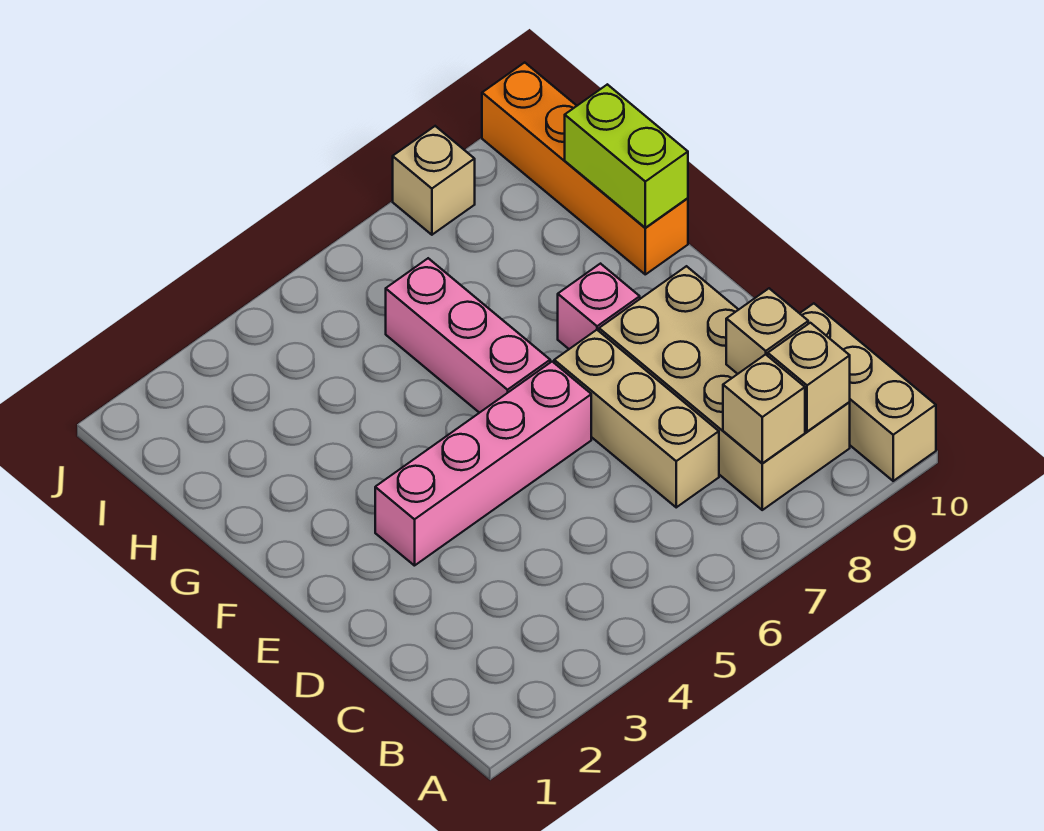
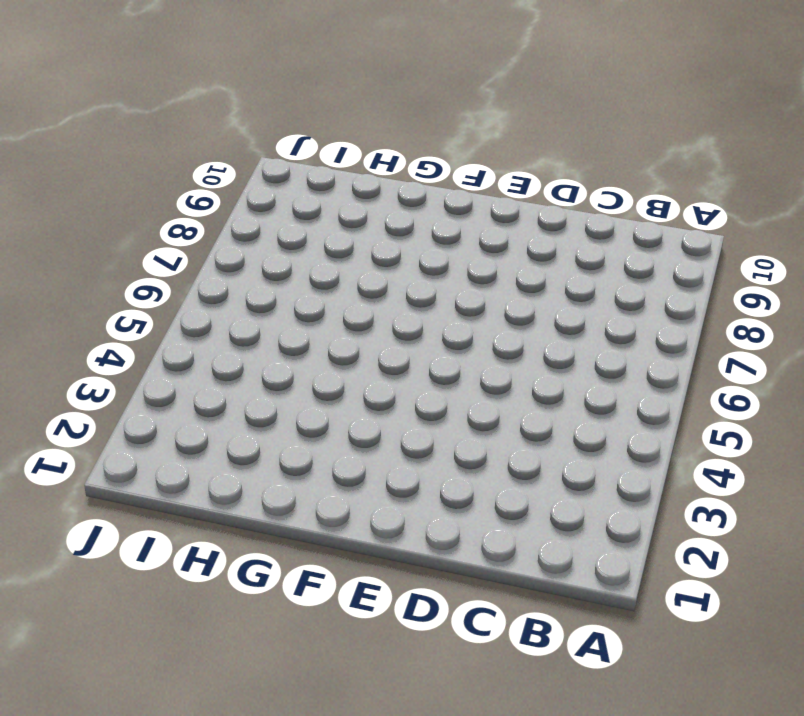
none -> tan brick A10:C10 level 1
none -> tan brick B8:E9 level 1
none -> tan brick C7:E7 level 1

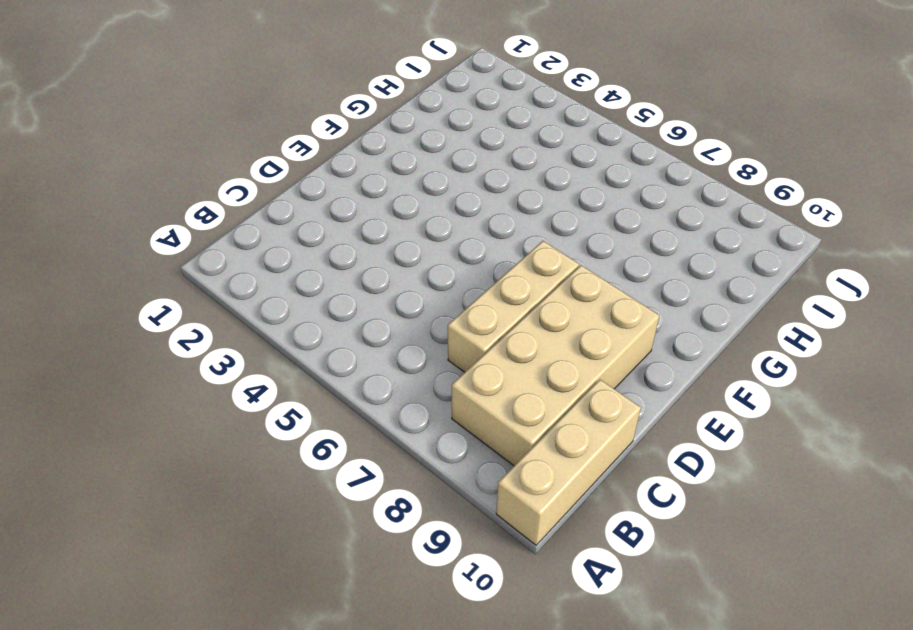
none -> pink brick E3:E6 level 1
none -> pink brick F6:H6 level 1
none -> pink brick F8 level 1

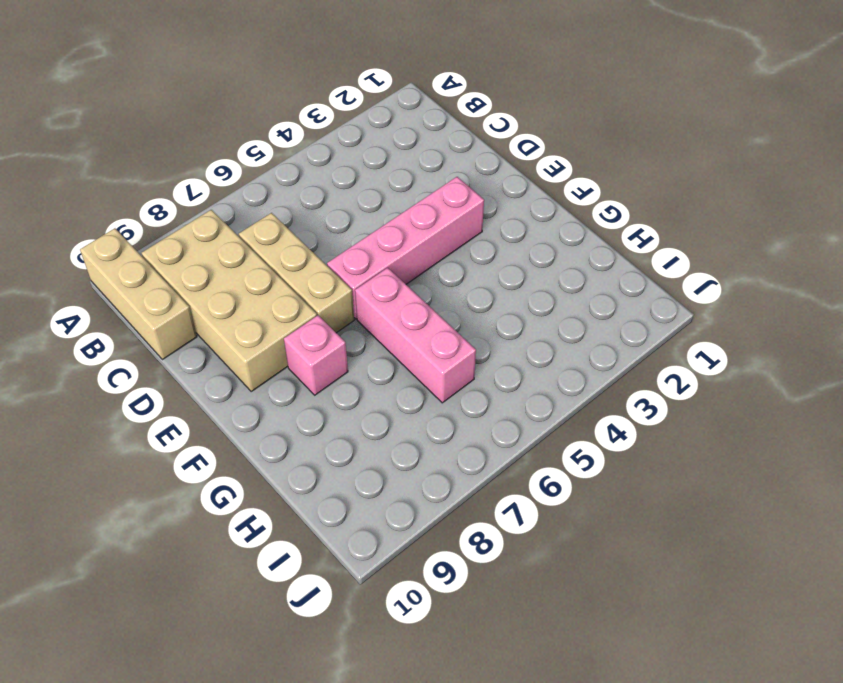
none -> orange brick G10:J10 level 1
none -> tan brick J8 level 1
none -> tan brick B8 level 2

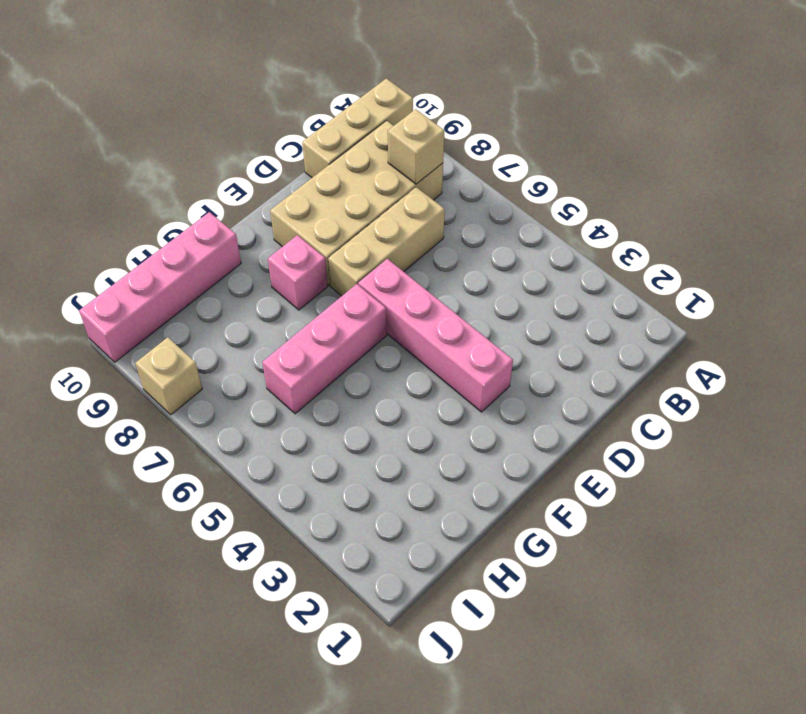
pink brick G10:J10 level 1 -> orange brick G10:J10 level 1
none -> tan brick B9 level 2
none -> tan brick C9 level 2
none -> lime brick G10:H10 level 2

